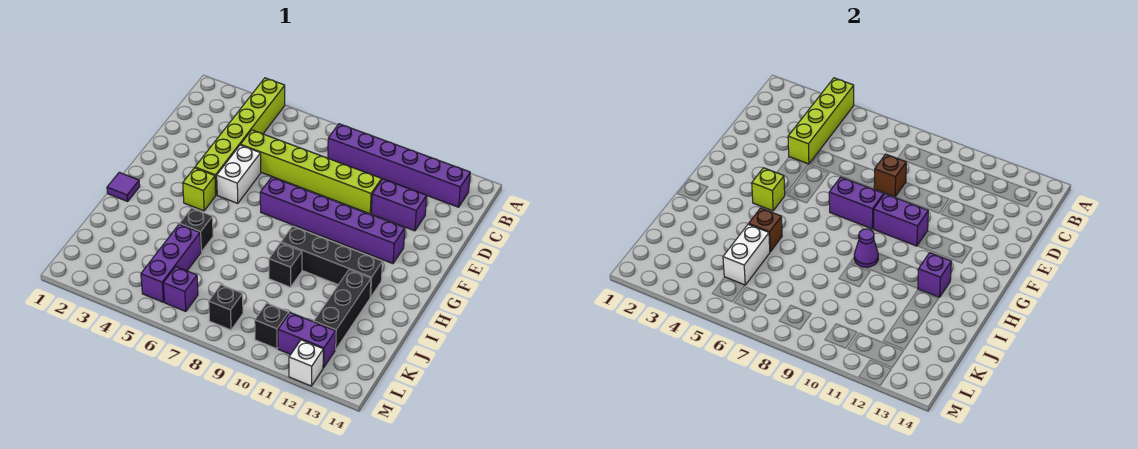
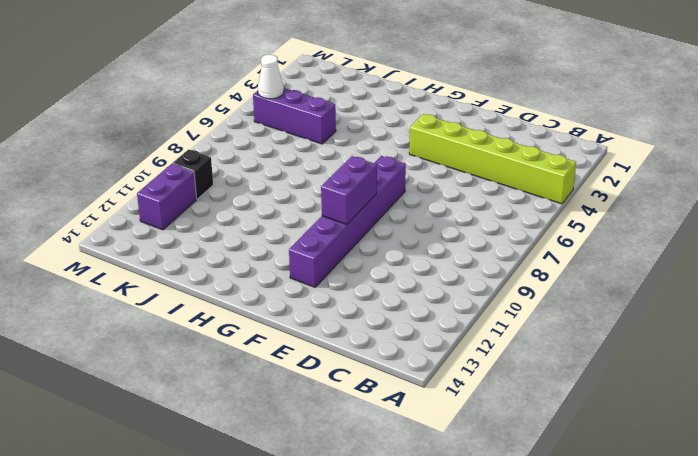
white cone L5 level 2 -> none
none -> purple brick B8:B13 level 1
none -> lime brick D5:D10 level 1
none -> purple brick D11:D12 level 1

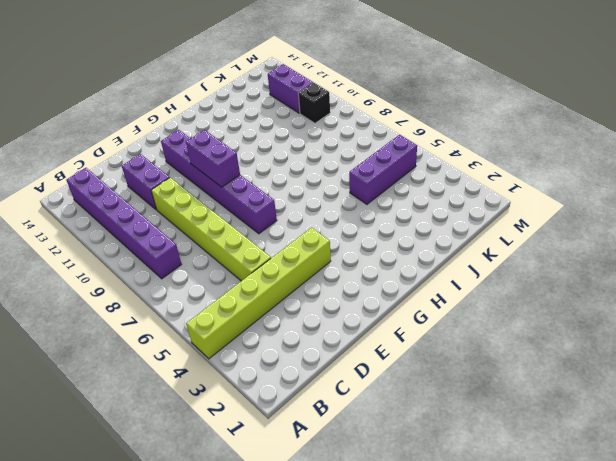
none -> white brick E5:F5 level 1
none -> lime brick G4 level 1
none -> purple tile H1 level 1

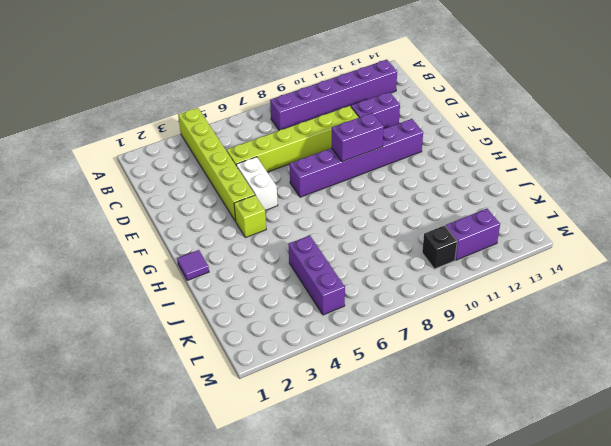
none -> black brick H9:H12 level 1
none -> black brick I5 level 1
none -> black brick I9 level 1

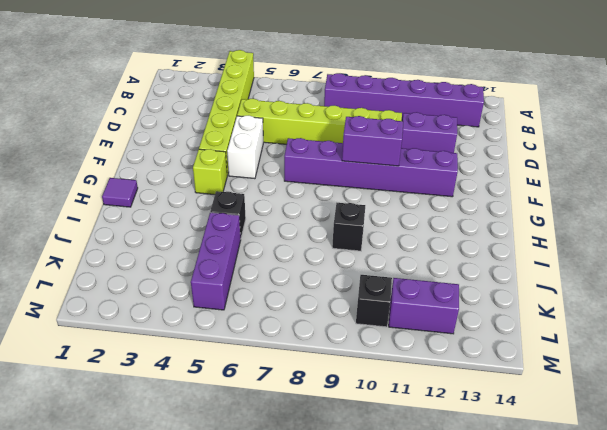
none -> black brick H9:H12 level 1
none -> black brick I12:K12 level 1
none -> purple brick L6 level 1

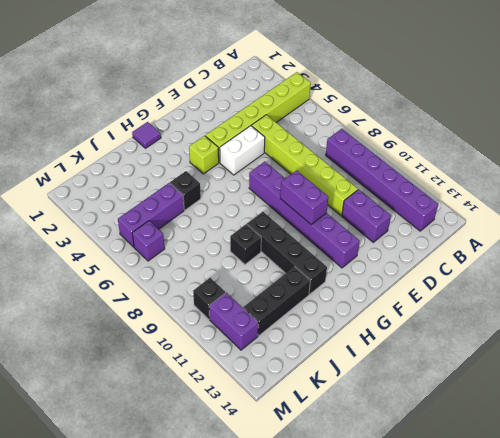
none -> black brick L8 level 1
none -> white brick M12 level 1
none -> lime brick A4:D4 level 2

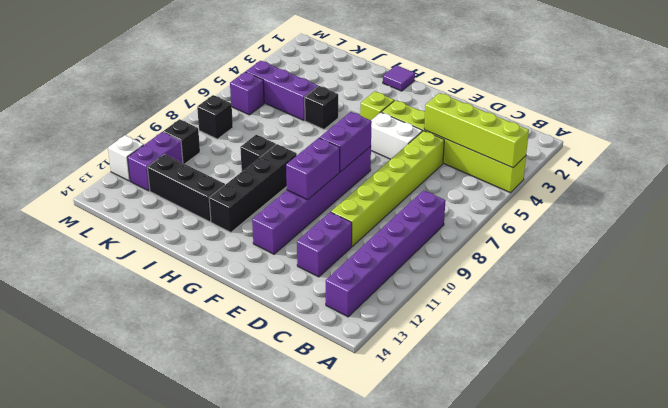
none -> brown brick D8 level 2
none -> lime brick G4 level 2
none -> purple cone H9 level 2

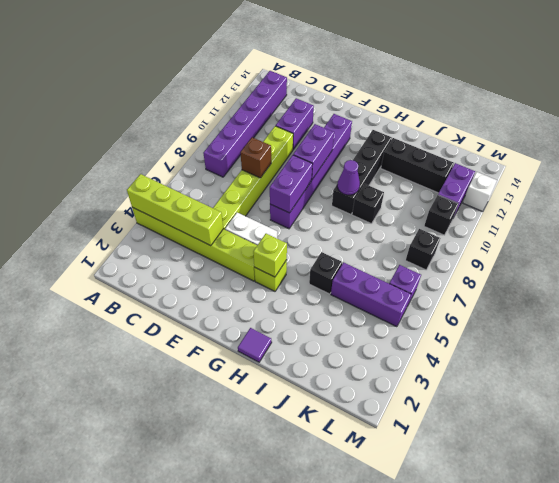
none -> purple brick H12 level 2
none -> brown brick I5 level 2
none -> white brick J5:K5 level 2

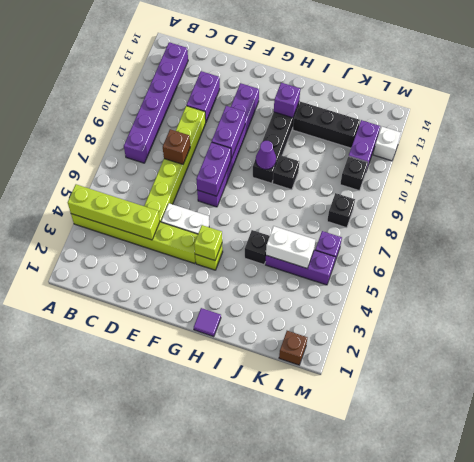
brown brick L1 level 1 -> brown brick I5 level 2

